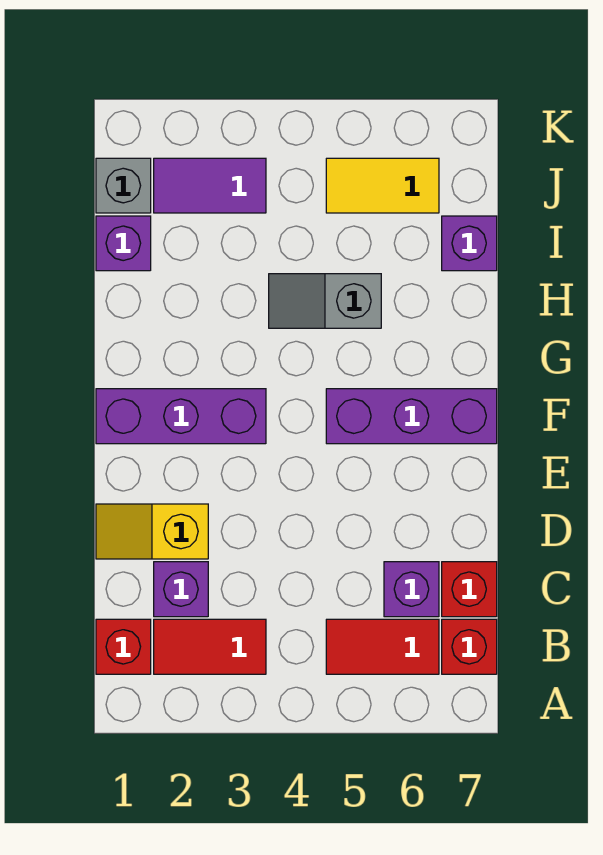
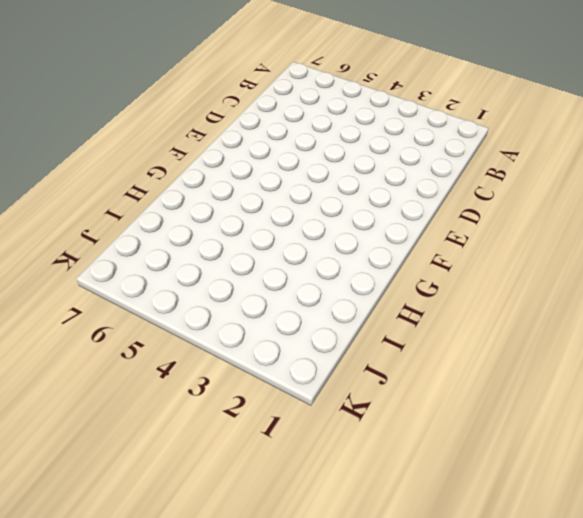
none -> red brick B1 level 1
none -> red tile B2:B3 level 1
none -> red tile B5:B6 level 1

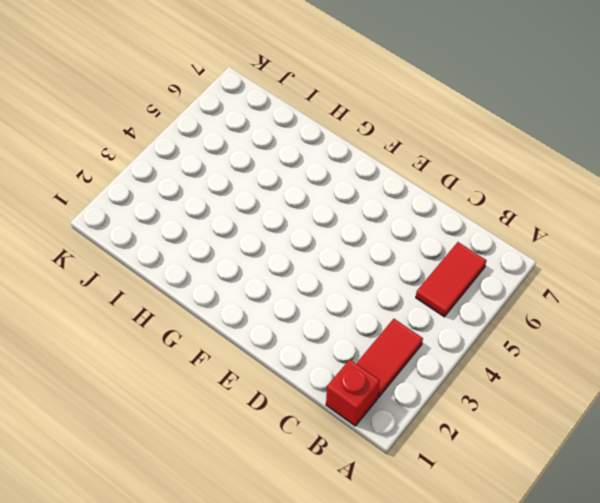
none -> red brick B7 level 1
none -> purple brick C2 level 1
none -> purple brick C6 level 1

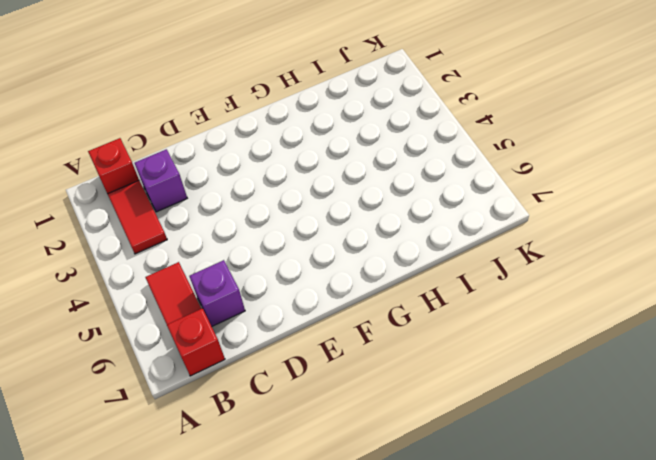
none -> red brick C7 level 1
none -> yellow slope D1:D2 level 1 top 2
none -> purple brick F1:F3 level 1

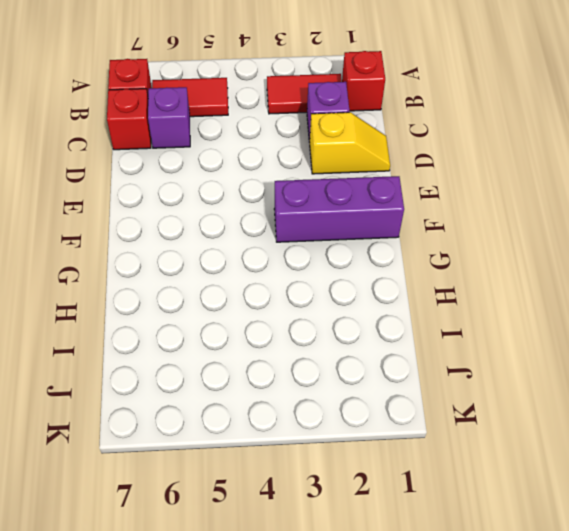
none -> purple brick F5:F7 level 1
none -> grey slope H4:H5 level 1 top 5
none -> purple brick I1 level 1

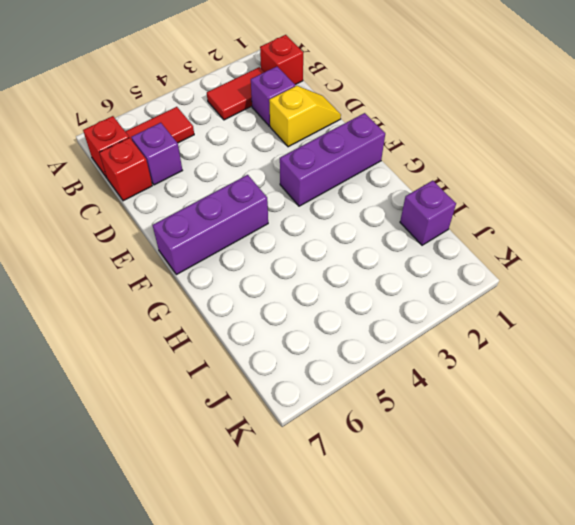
none -> grey slope H4:H5 level 1 top 5
none -> purple brick I7 level 1
none -> grey brick J1 level 1

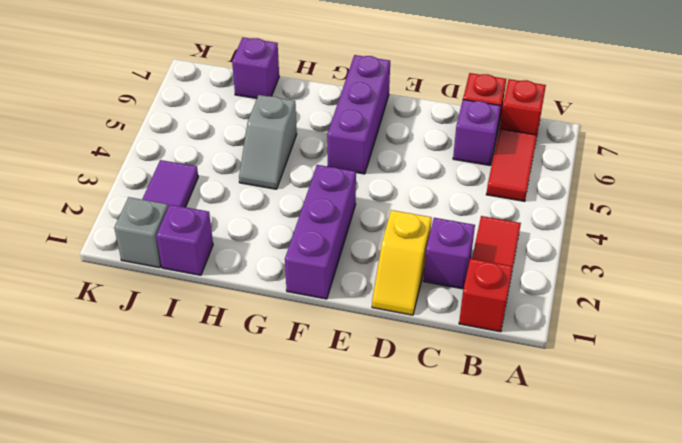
none -> yellow tile J5:J6 level 1

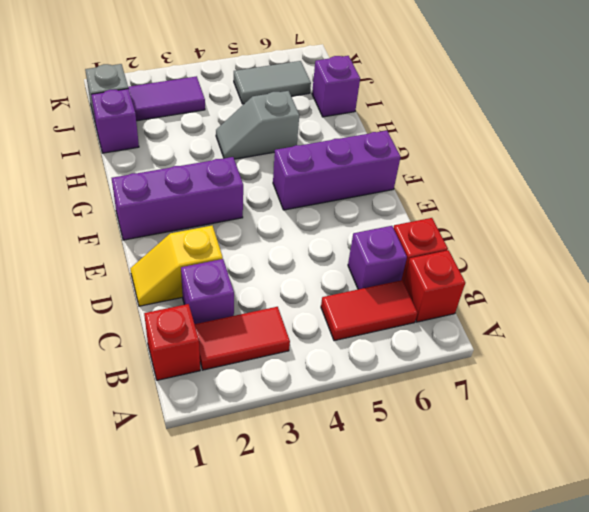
grey tile J5:J6 level 1 -> yellow tile J5:J6 level 1

